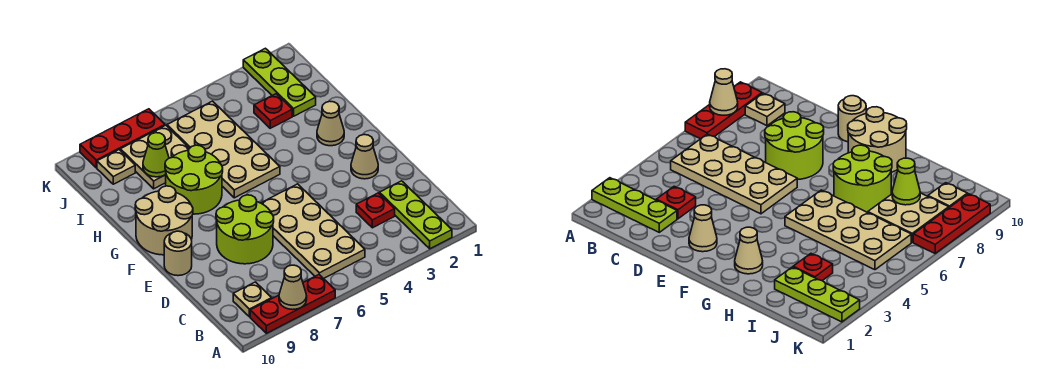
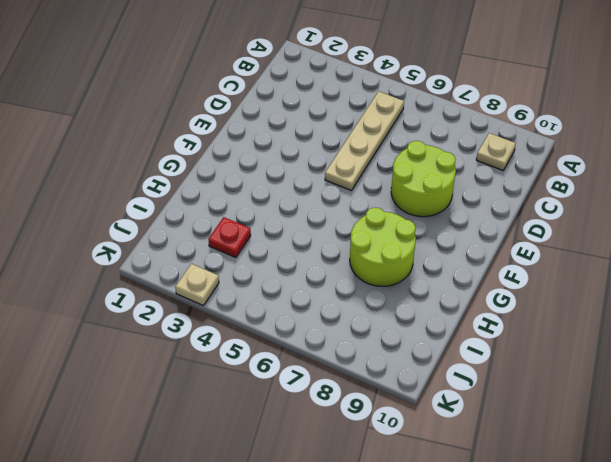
tan plate B5:E5 level 1 -> tan plate B5:E6 level 1
tan plate K3 level 1 -> tan plate J9 level 1
none -> lime plate A2:C2 level 1
none -> red plate A7:A9 level 1
none -> red plate C3 level 1

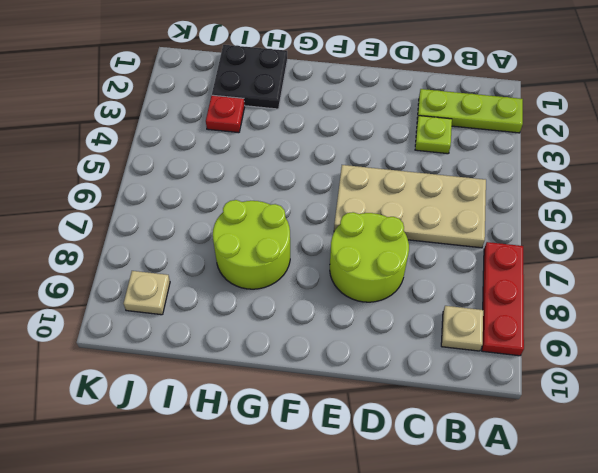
lime plate C3 level 1 -> red plate C3 level 1
black plate H1:I2 level 1 -> lime plate I2:K2 level 1
none -> tan cone E2 level 1
none -> tan round brick E10 level 1
none -> tan round brick F9:G10 level 1

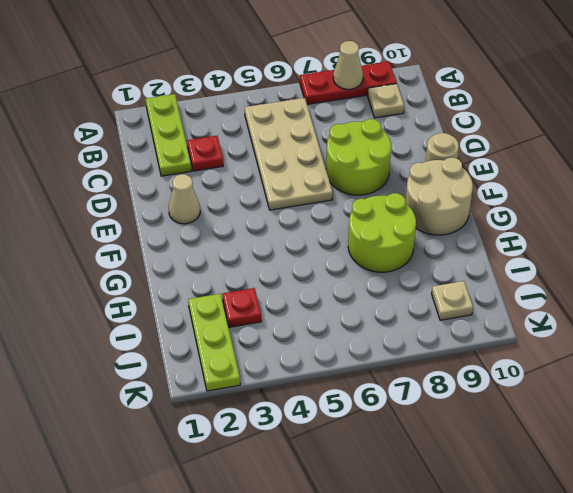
none -> tan cone G2 level 1
none -> tan plate G5:J6 level 1
none -> tan plate I7:J8 level 1

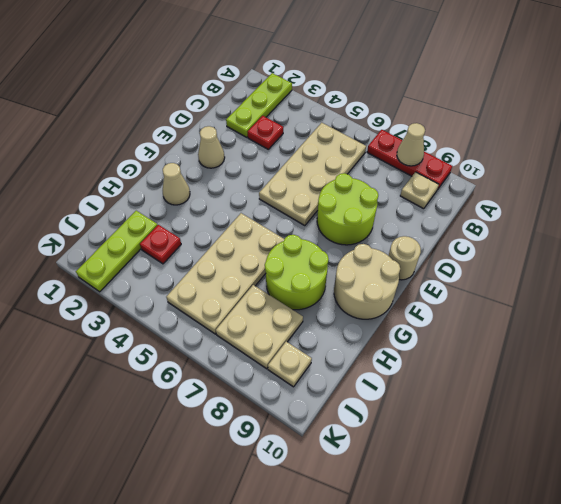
none -> red plate K7:K9 level 1
none -> lime cone I8 level 2

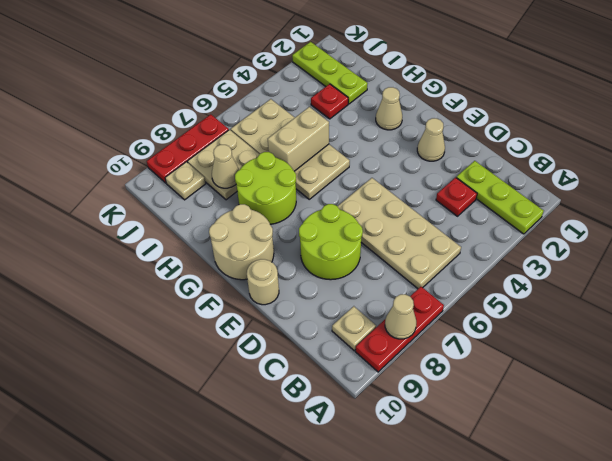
tan brick H5:H6 level 2 -> none
tan cone I8 level 2 -> lime cone I8 level 2

